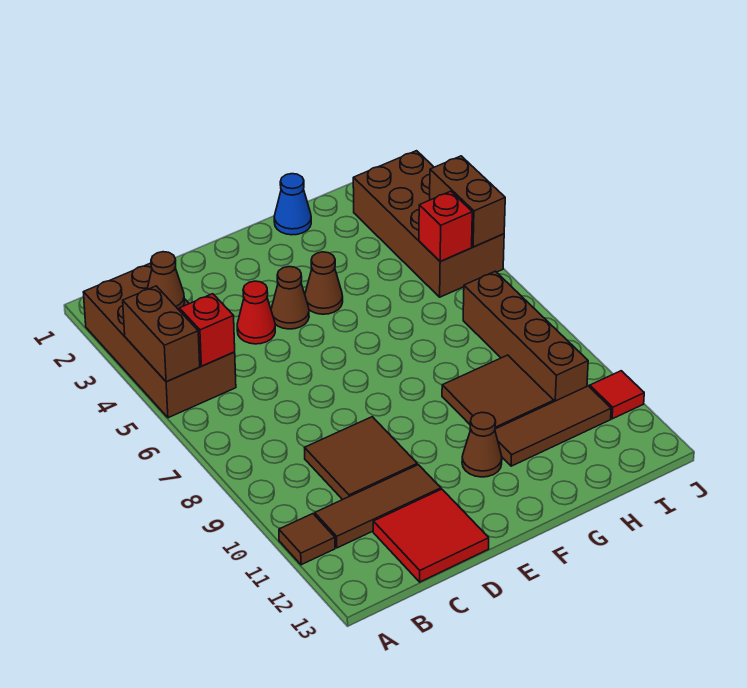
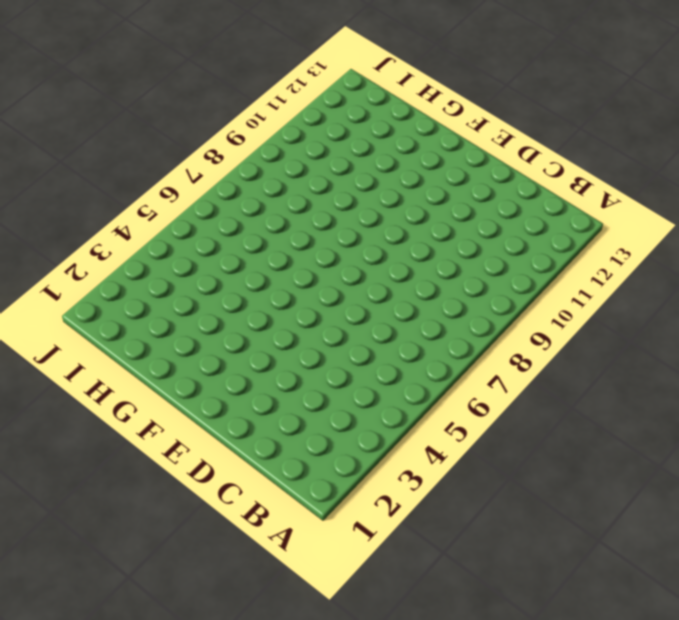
none -> brown brick A2:B5 level 1
none -> brown tile A11 level 1
none -> brown tile B11:D11 level 1

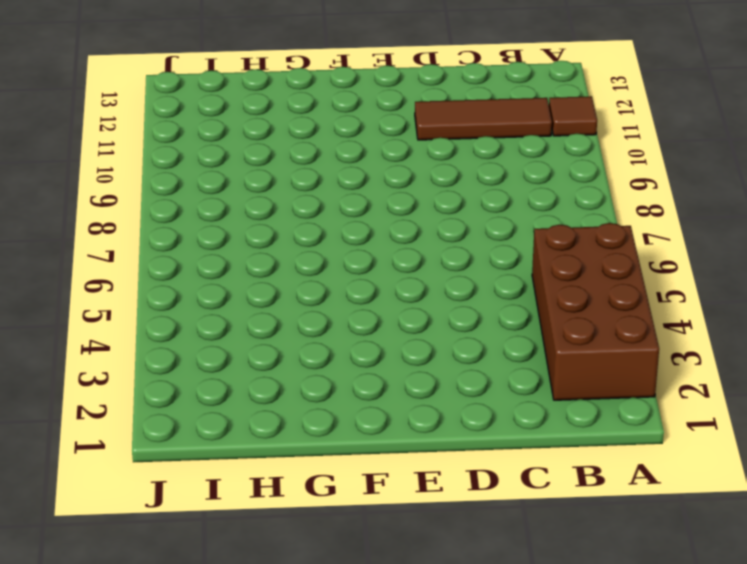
none -> brown tile C9:D10 level 1
none -> red tile C12:D13 level 1
none -> red cone D4 level 1

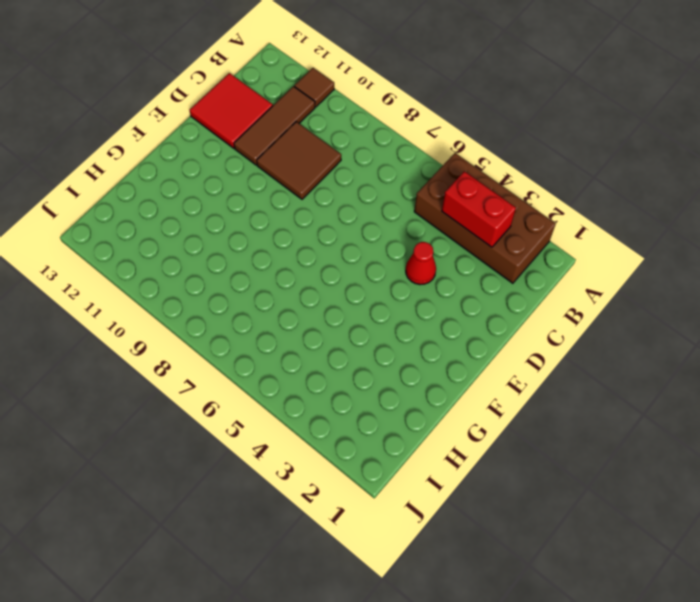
red brick B3:B4 level 2 -> brown cone B3 level 2
none -> brown cone E4 level 1
none -> brown cone F4 level 1
none -> brown cone F11 level 1

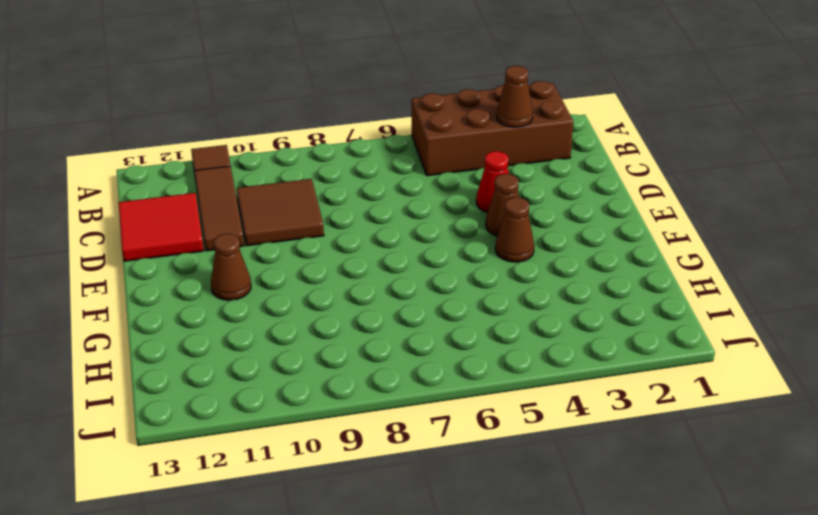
none -> blue cone G1 level 1
none -> brown tile G9:H10 level 1
none -> brown tile G11:I11 level 1

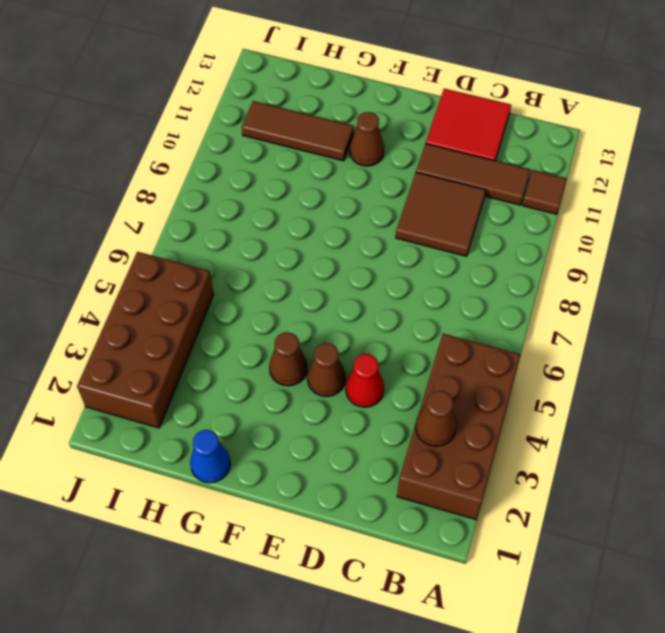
none -> brown tile G9:H10 level 1
none -> brown brick I7:I10 level 1
none -> red tile J11 level 1

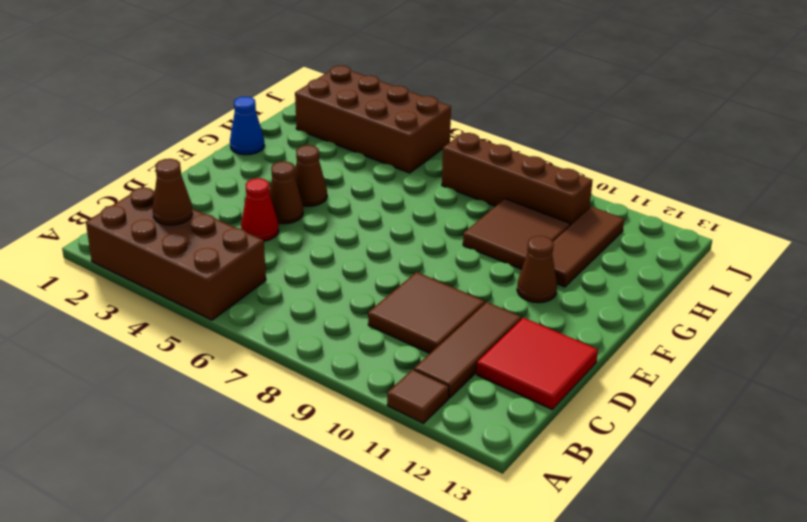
none -> red tile J11 level 1
none -> brown brick A4:A5 level 2
none -> red brick B5 level 2

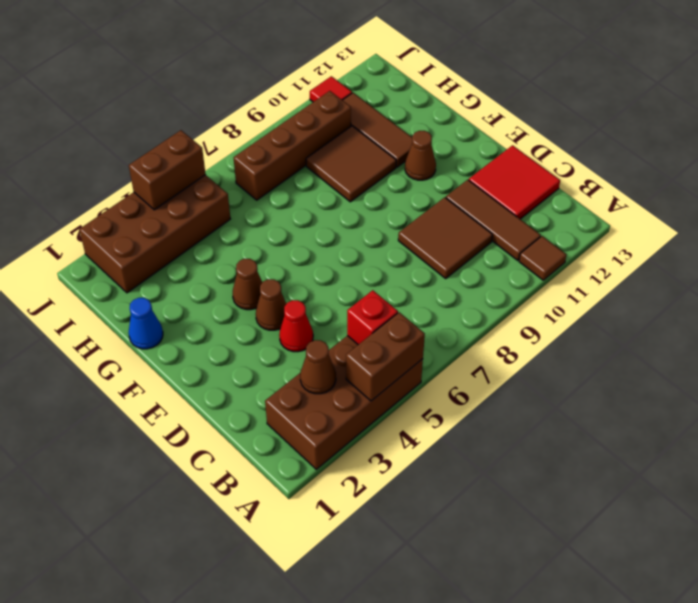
none -> red brick I5 level 2

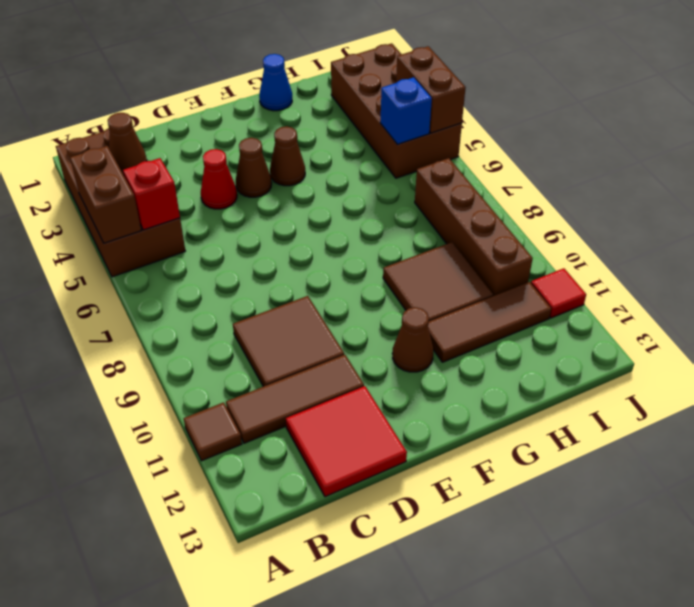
blue brick I5 level 2 -> red brick I5 level 2

